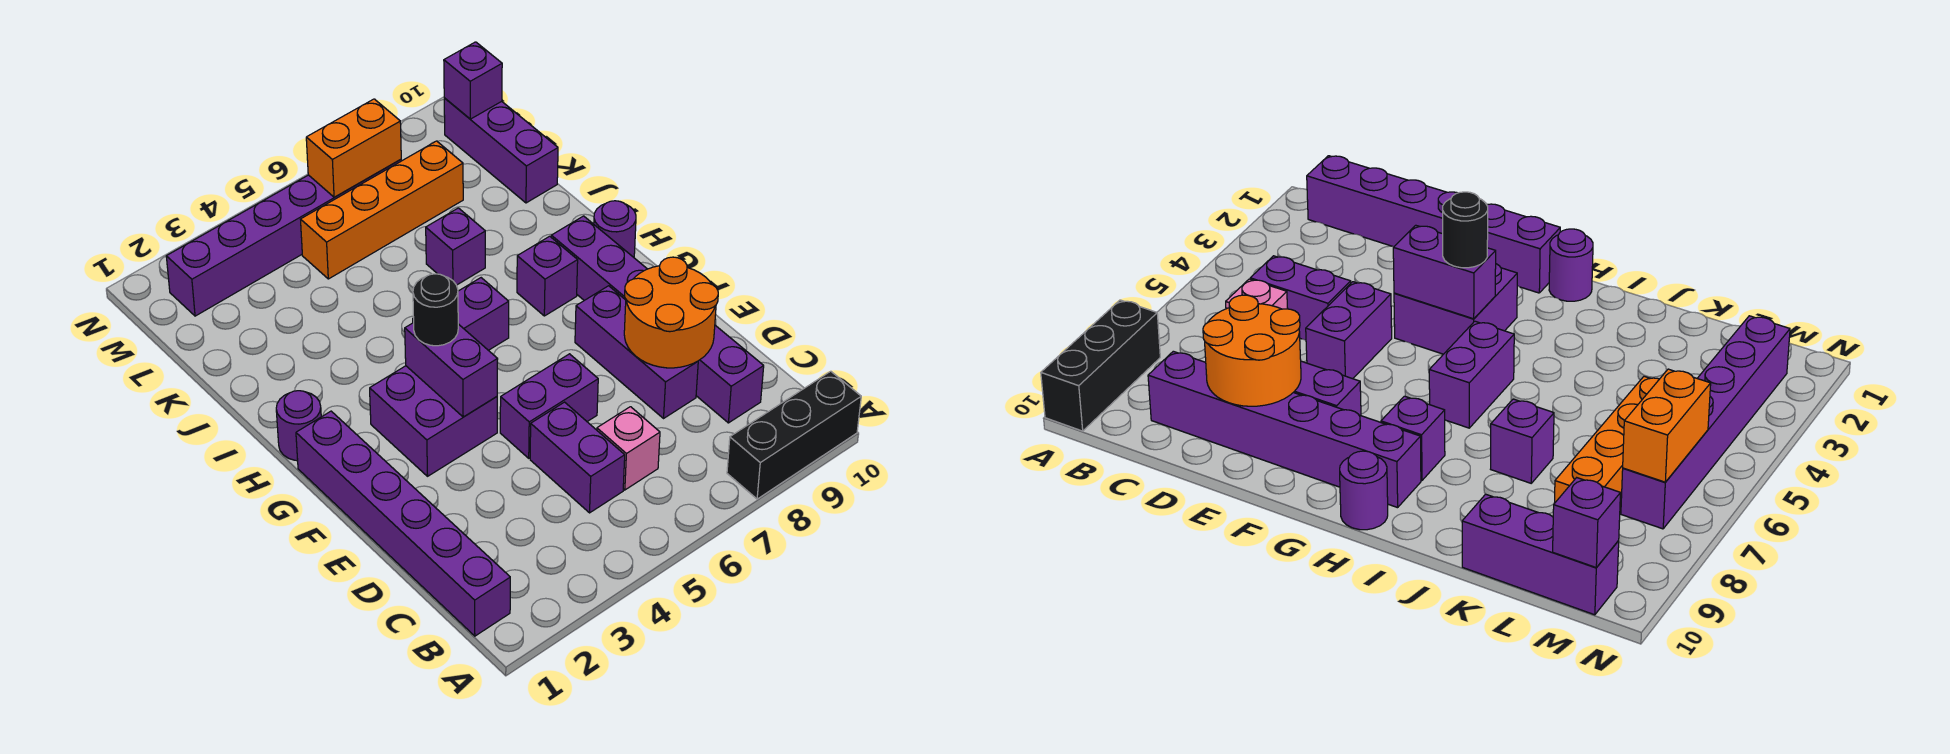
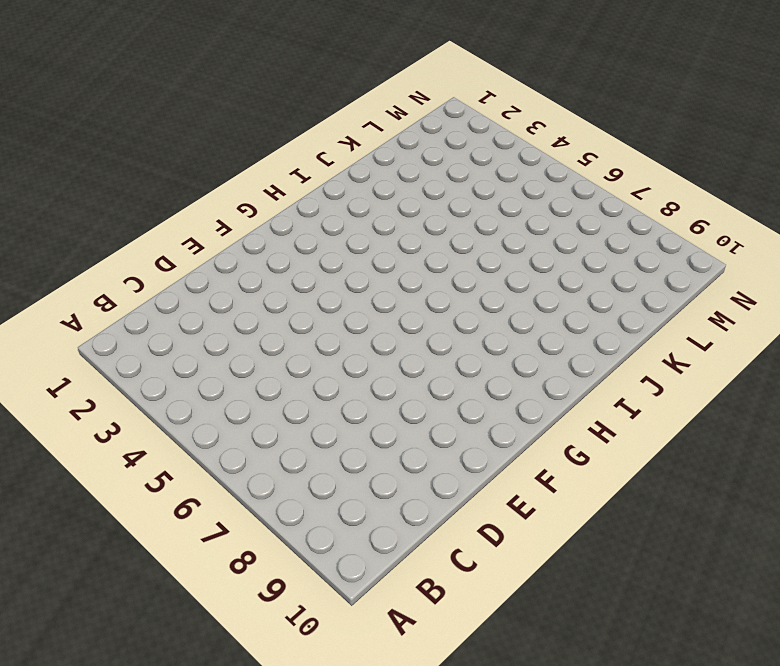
none -> black brick A8:A10 level 1
none -> purple brick B1:G1 level 1
none -> purple brick C5:D5 level 1

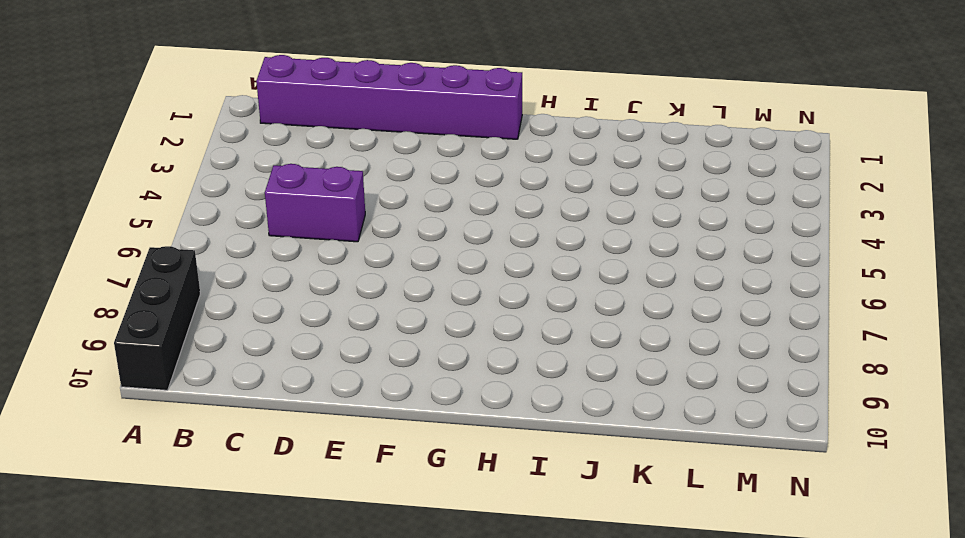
none -> pink brick C6 level 1
none -> purple brick C9:H9 level 1
none -> purple brick D8:F8 level 1

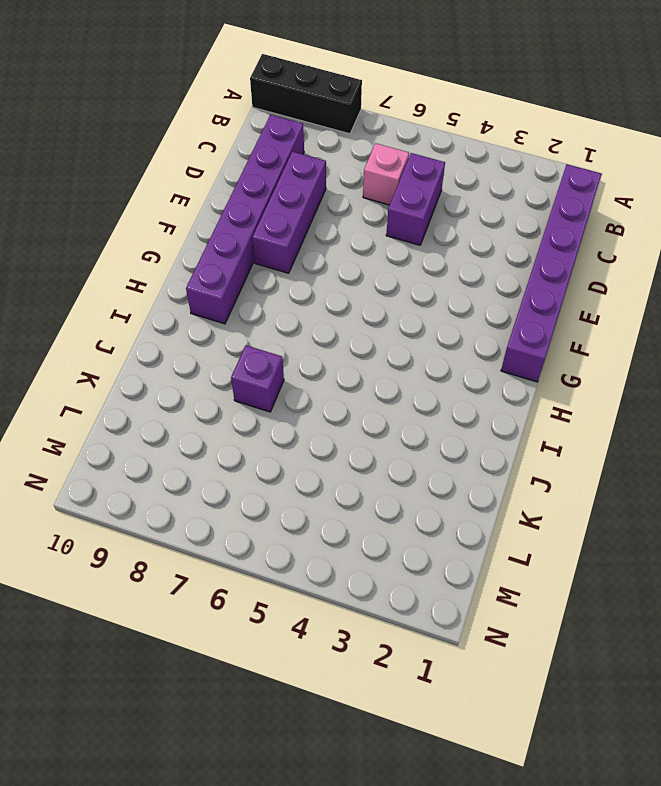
none -> purple brick E5:E6 level 1
none -> purple brick F3:G4 level 1
none -> purple round brick H1 level 1

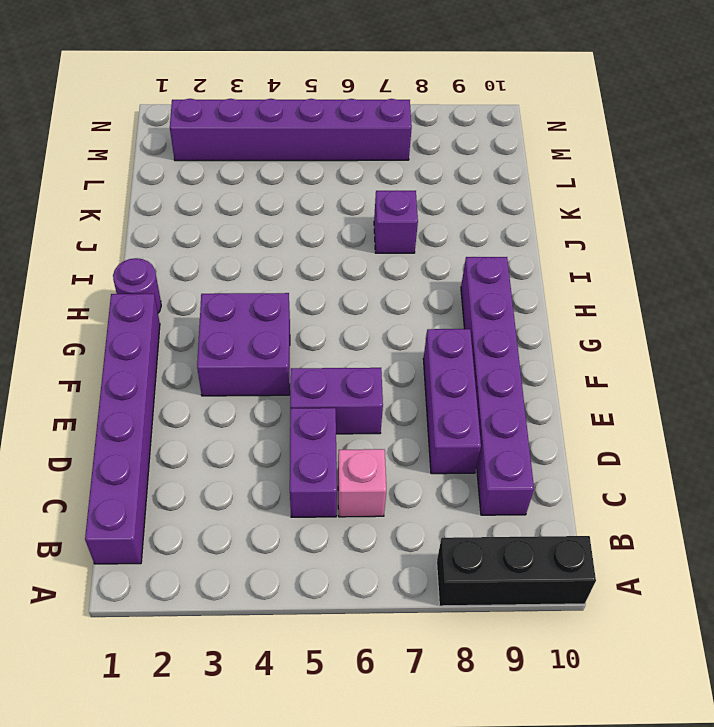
none -> purple brick H5:H6 level 1
none -> purple brick H8 level 1
none -> purple round brick H10 level 1

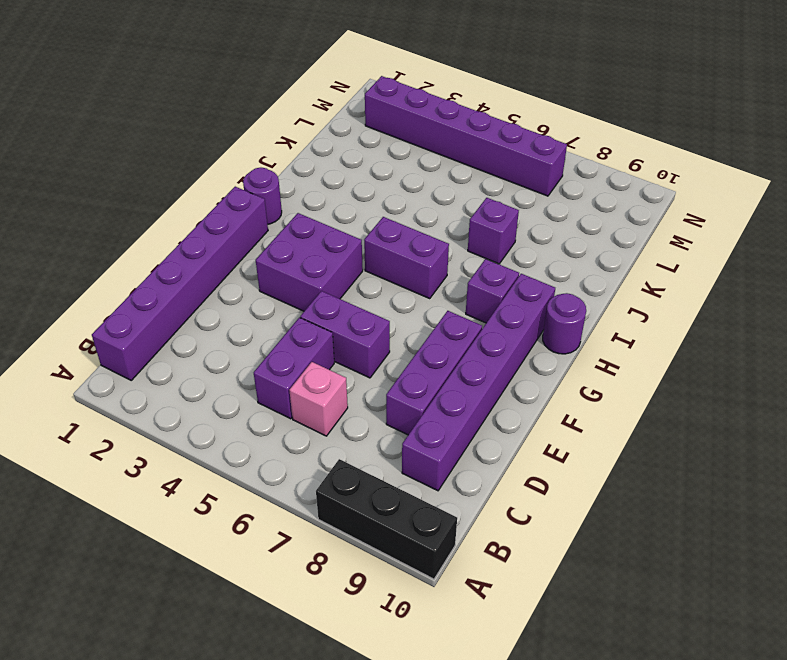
none -> purple brick K10:M10 level 1
none -> orange brick L5:L8 level 1
none -> orange round brick D8:E9 level 2

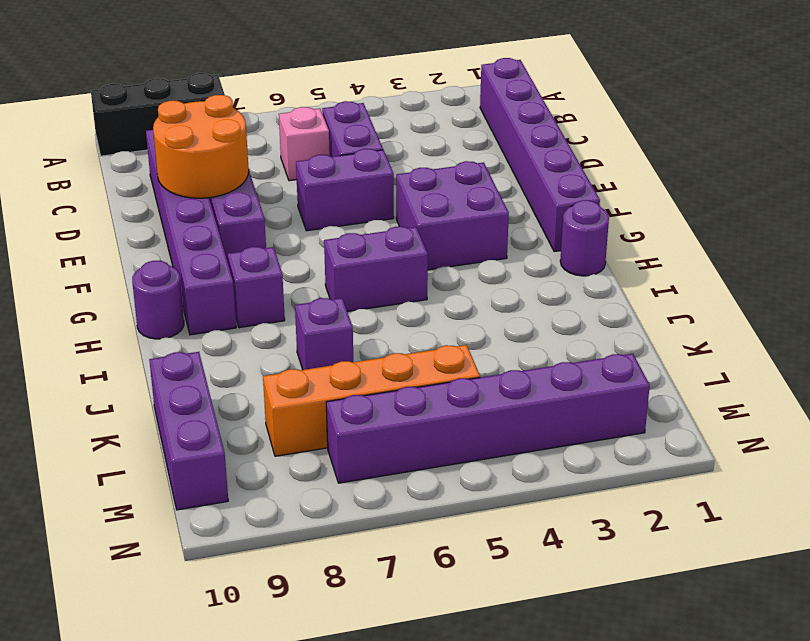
none -> purple brick F4:G4 level 2
none -> orange brick M6:M7 level 2
none -> purple brick M10 level 2

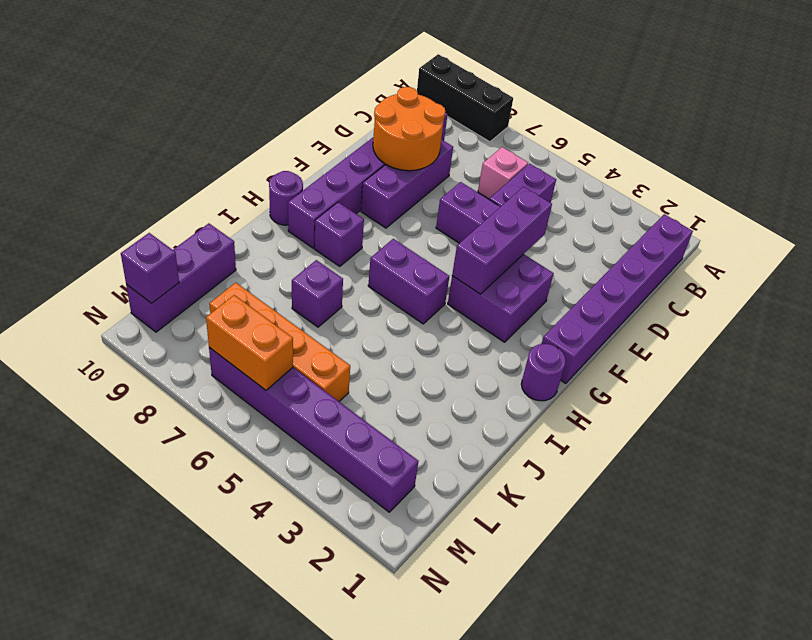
purple brick E4:G4 level 2 -> purple brick F4:G4 level 2
none -> black round brick G4 level 3

